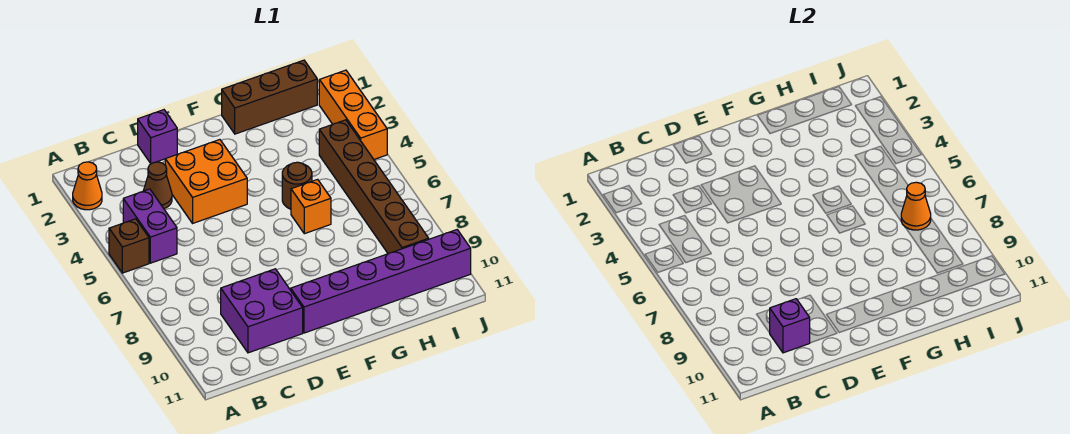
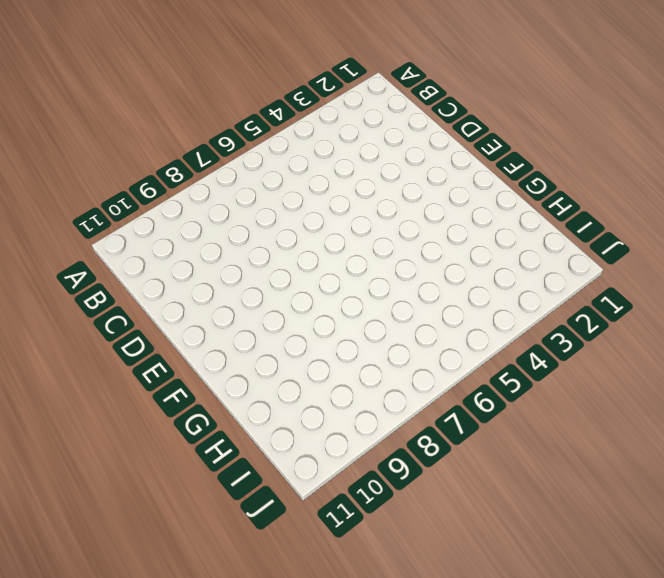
none -> orange cone A2 level 1
none -> brown brick A5 level 1
none -> purple brick B4:B5 level 1

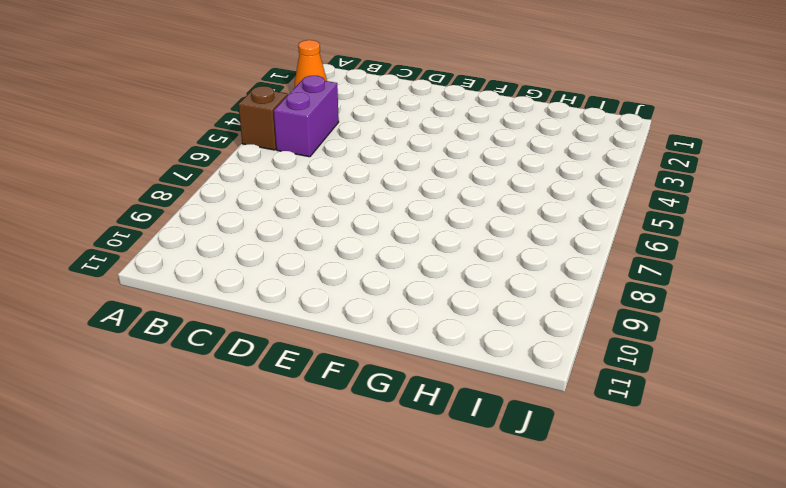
none -> brown cone C3 level 1
none -> purple brick C9:D10 level 1
none -> purple brick D1 level 1

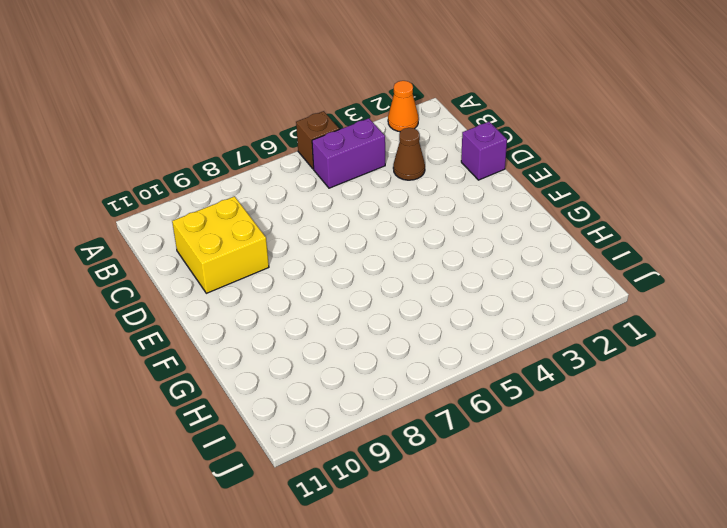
yellow brick C9:D10 level 1 -> purple brick C9:D10 level 1
none -> orange brick D3:E4 level 1
none -> purple brick E10:J10 level 1
none -> brown brick G1:I1 level 1

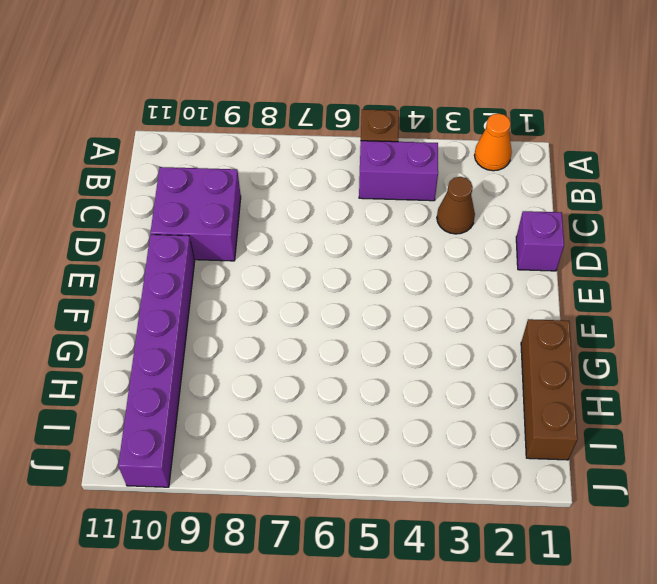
none -> orange brick D3:E4 level 1
none -> brown round brick G5 level 1
none -> orange brick G6 level 1

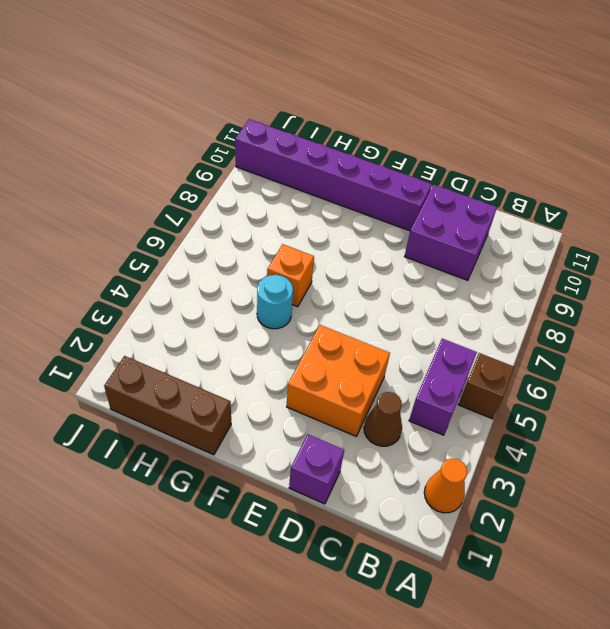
cyan round brick G5 level 1 -> brown round brick G5 level 1
none -> brown brick I4:I9 level 1
none -> orange brick J2:J4 level 1
none -> purple brick C10 level 2

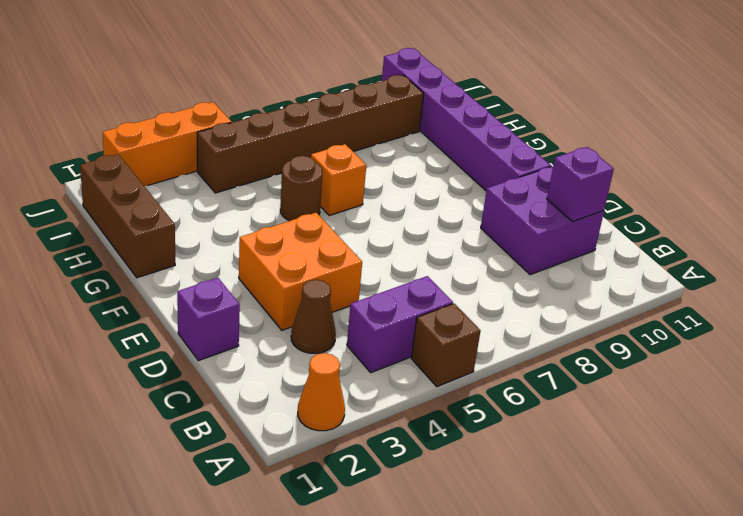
none -> orange cone I7 level 2

